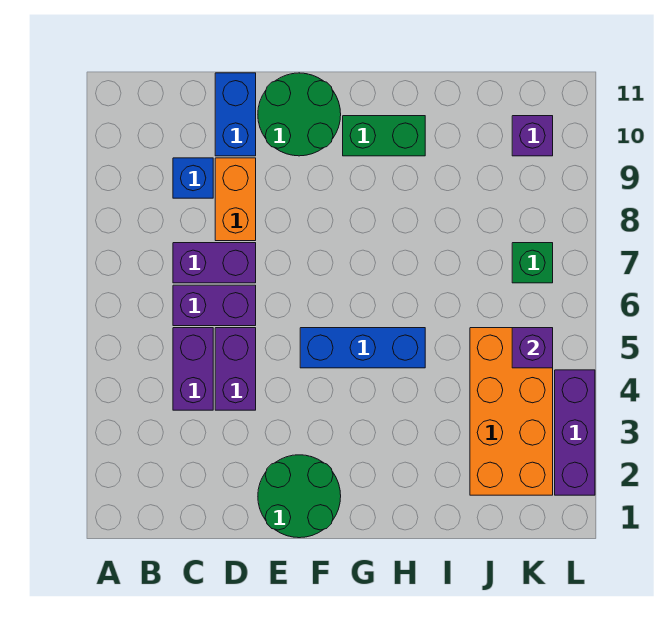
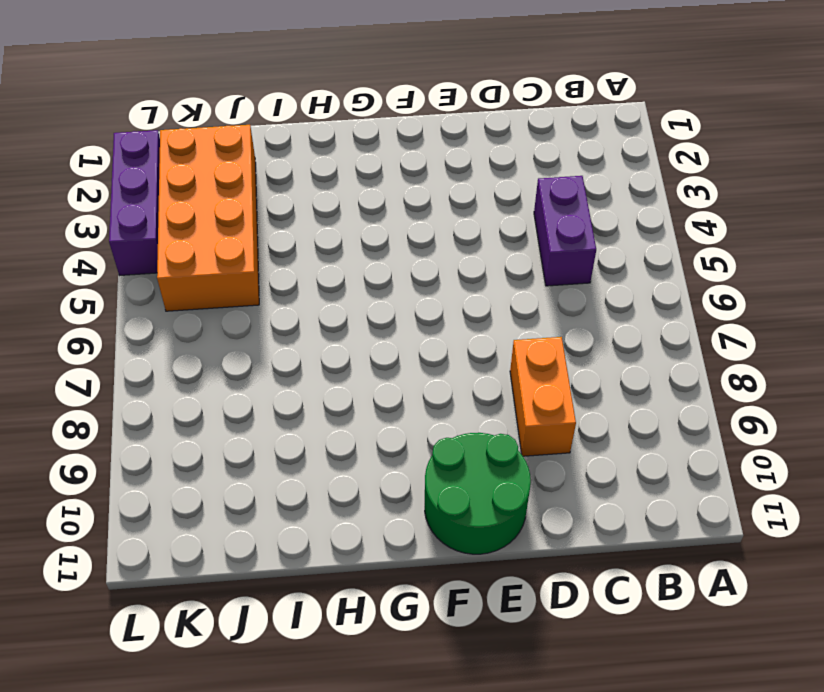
none -> purple brick C6:D6 level 1
none -> purple brick C7:D7 level 1
none -> blue brick C9 level 1

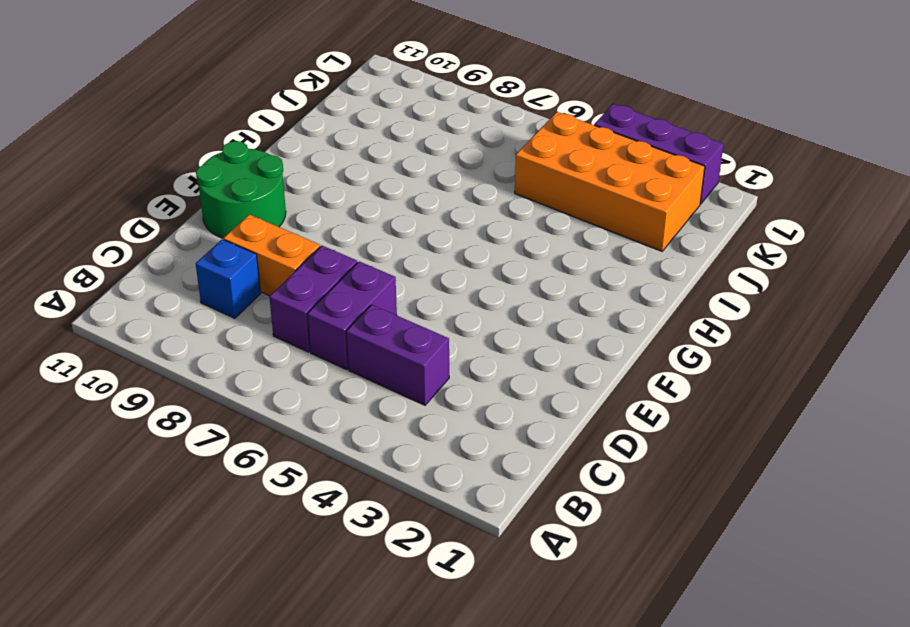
none -> purple brick D4:D5 level 1
none -> blue brick D10:D11 level 1
none -> green round brick E1:F2 level 1

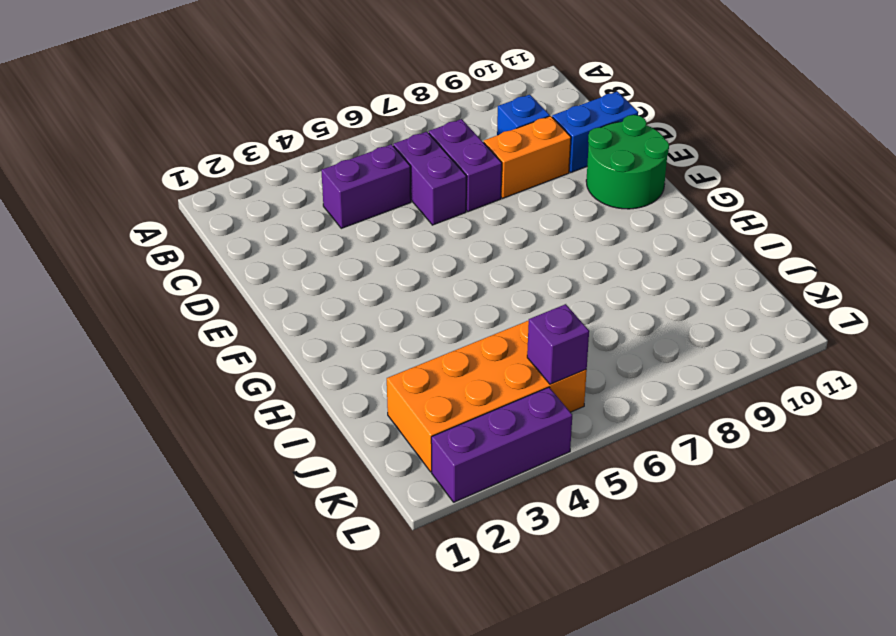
none -> purple brick D4:D5 level 1
none -> green round brick E1:F2 level 1
none -> blue brick F5:H5 level 1

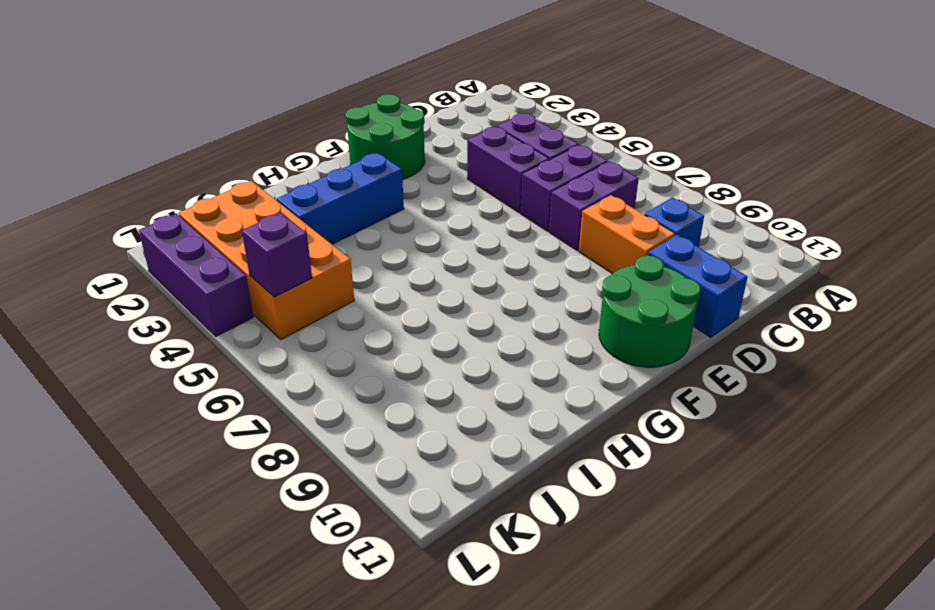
blue brick G3:I3 level 1 -> blue brick F5:H5 level 1
none -> green brick G10:H10 level 1
none -> green brick K7 level 1
none -> purple brick K10 level 1

